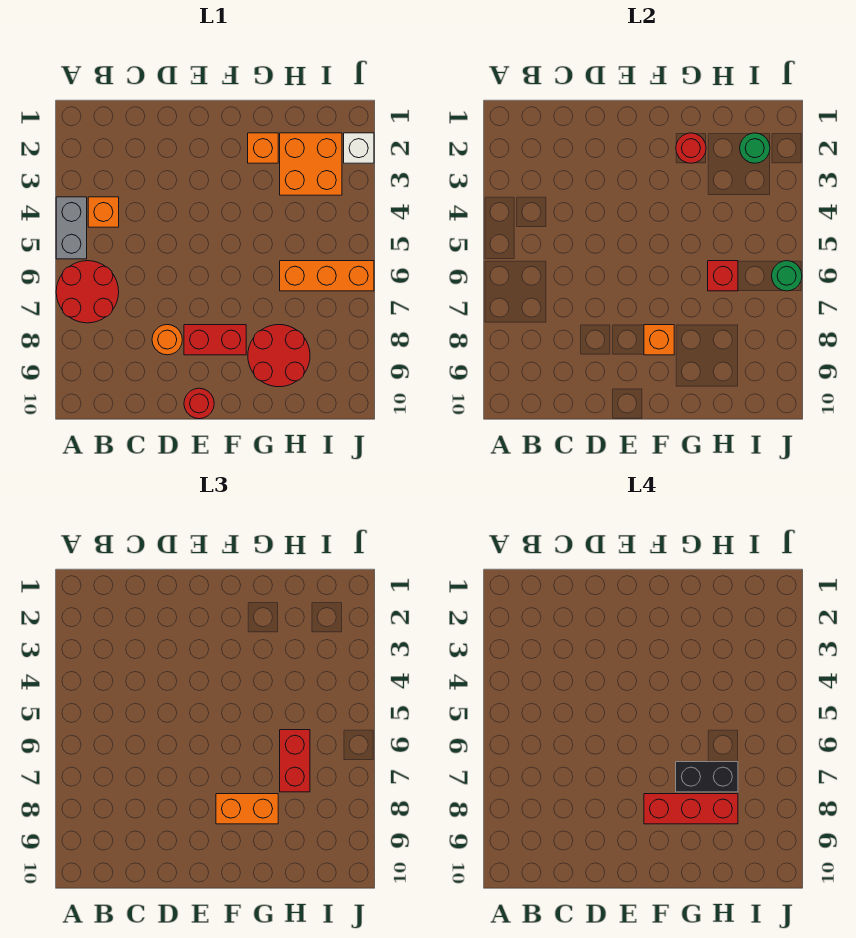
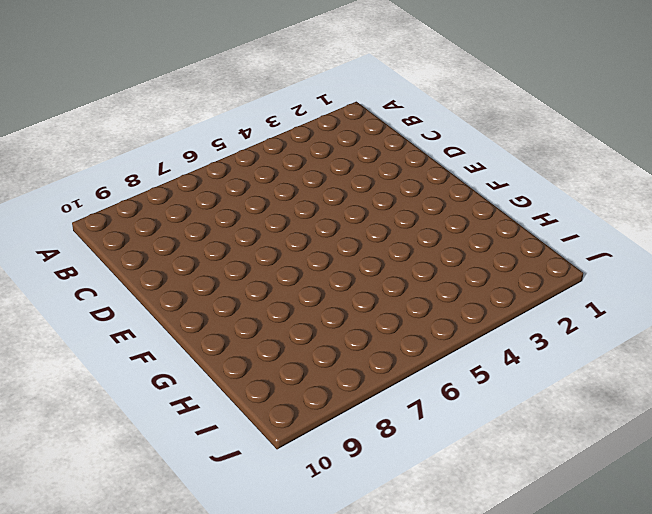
none -> grey brick A4:A5 level 1
none -> red round brick A6:B7 level 1
none -> orange brick B4 level 1

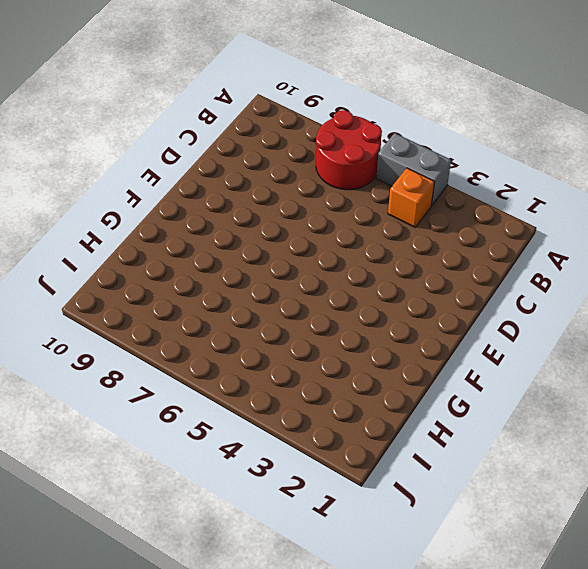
none -> orange round brick D8 level 1
none -> red brick E8:F8 level 1
none -> red round brick E10 level 1

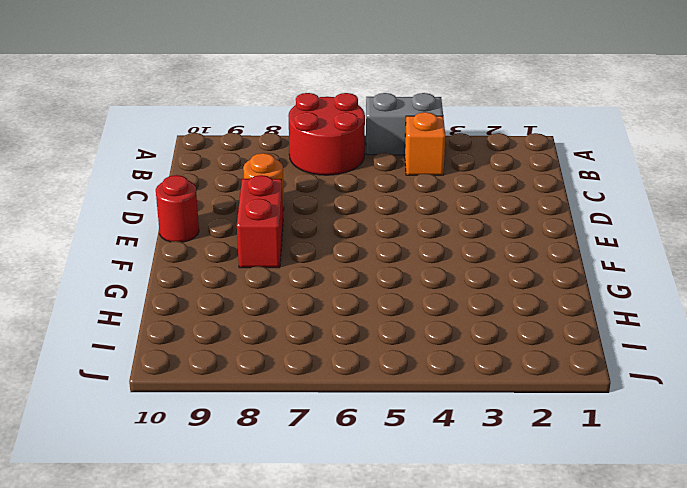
none -> orange brick G2 level 1
none -> red round brick G8:H9 level 1
none -> orange brick H2:I3 level 1

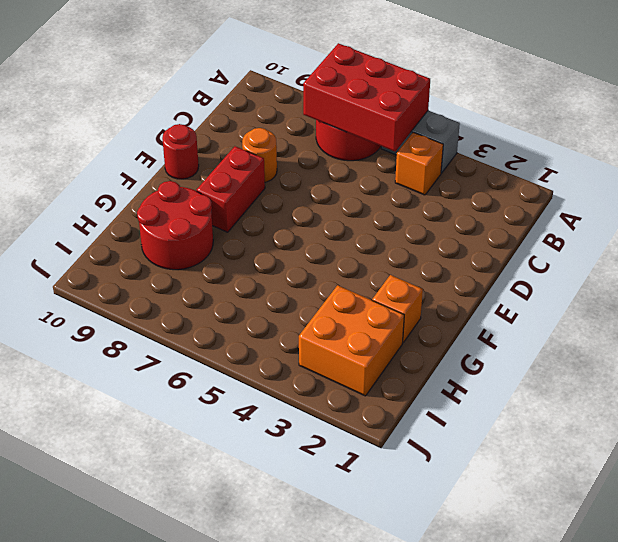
red brick A5:B7 level 2 -> none
none -> orange brick H6:J6 level 1
none -> white brick J2 level 1
none -> orange brick F8 level 2

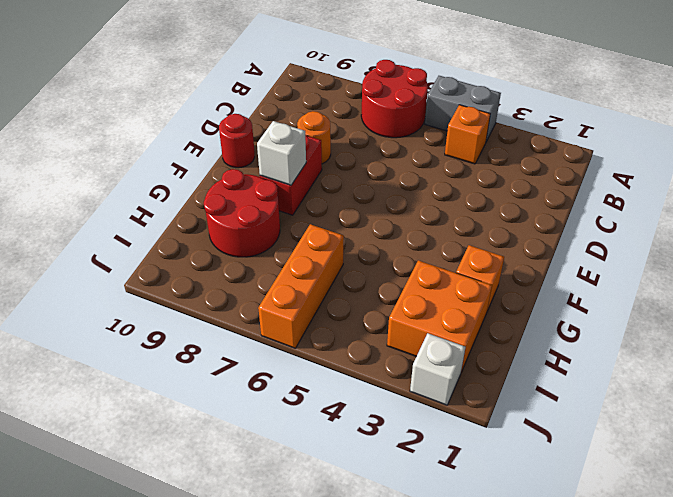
white brick F8 level 2 -> orange brick F8 level 2
none -> red round brick G2 level 2
none -> red brick H6 level 2
none -> green round brick I2 level 2

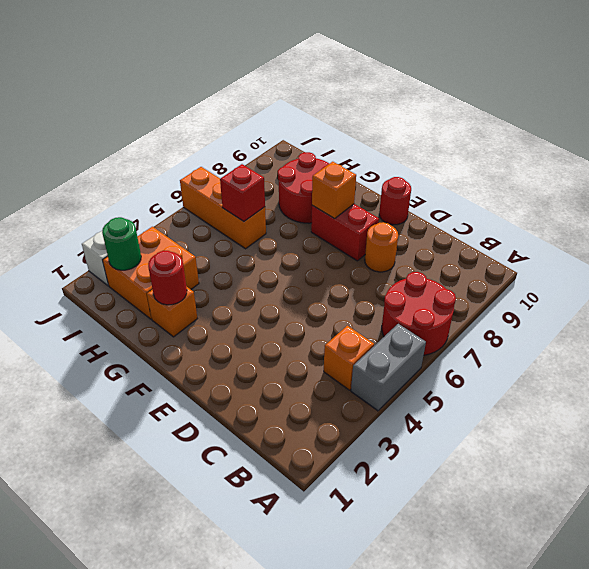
none -> green round brick J6 level 2
none -> orange brick F8:G8 level 3
none -> red brick H6:H7 level 3

